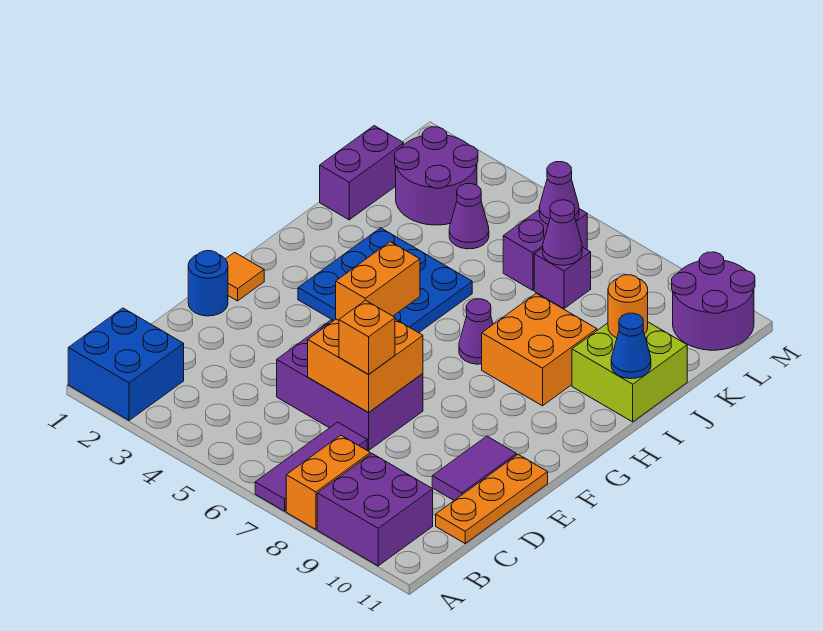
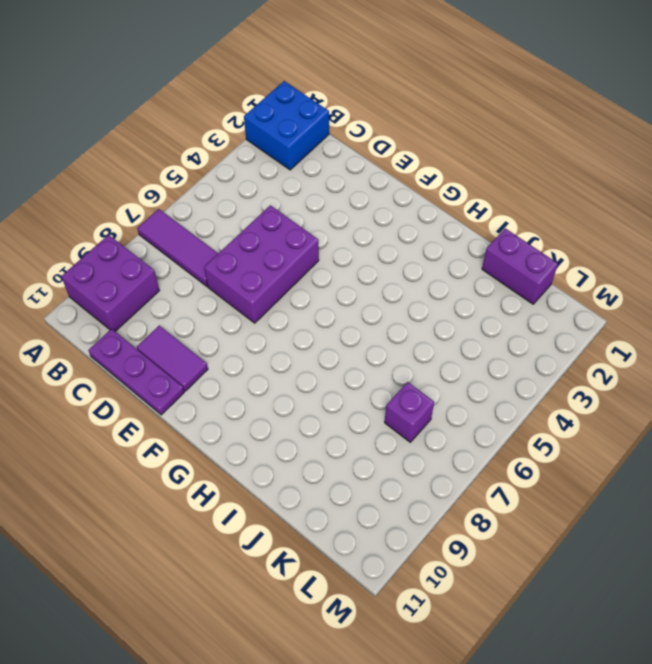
purple plate C11:E11 level 1 -> orange plate C11:E11 level 1
none -> orange brick A8:B8 level 1
none -> blue round brick E1 level 1
none -> orange tile F1 level 1

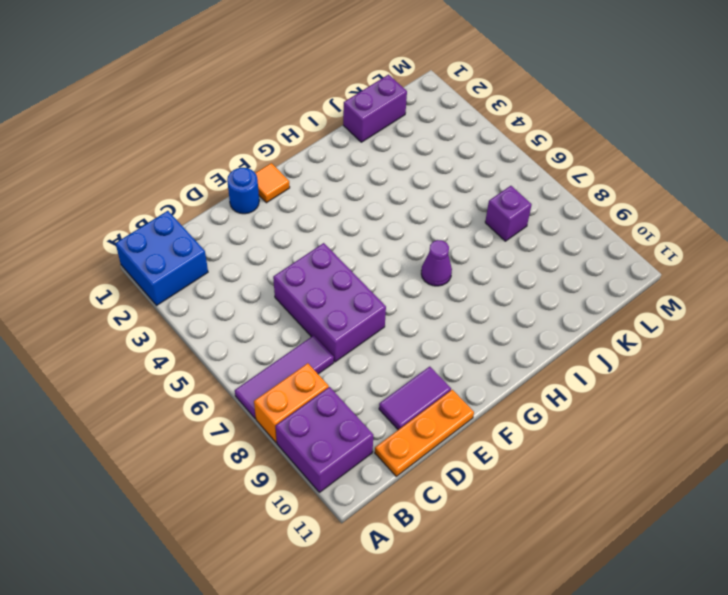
none -> blue plate G3:I5 level 1
none -> orange brick H8:I9 level 1
none -> lime brick I10:J11 level 1

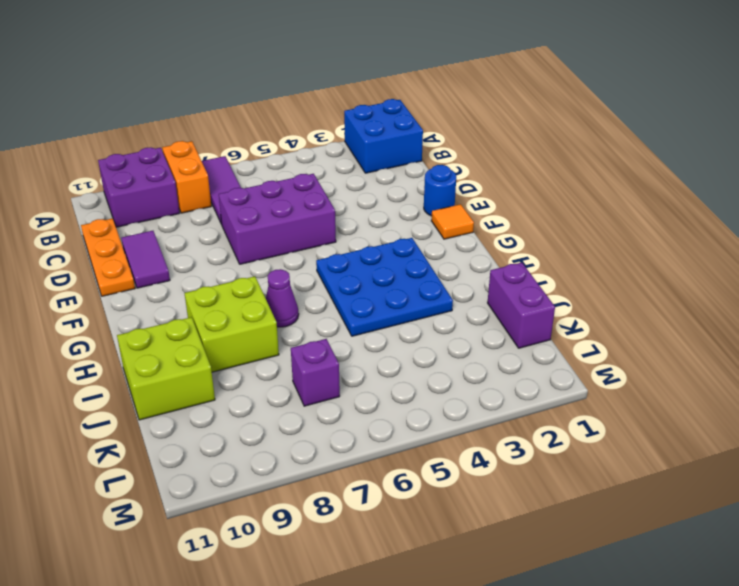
lime brick H8:I9 level 1 -> orange brick H8:I9 level 1
none -> purple round brick K2:L3 level 1
none -> purple cone K4 level 1
none -> purple brick K6:L6 level 1

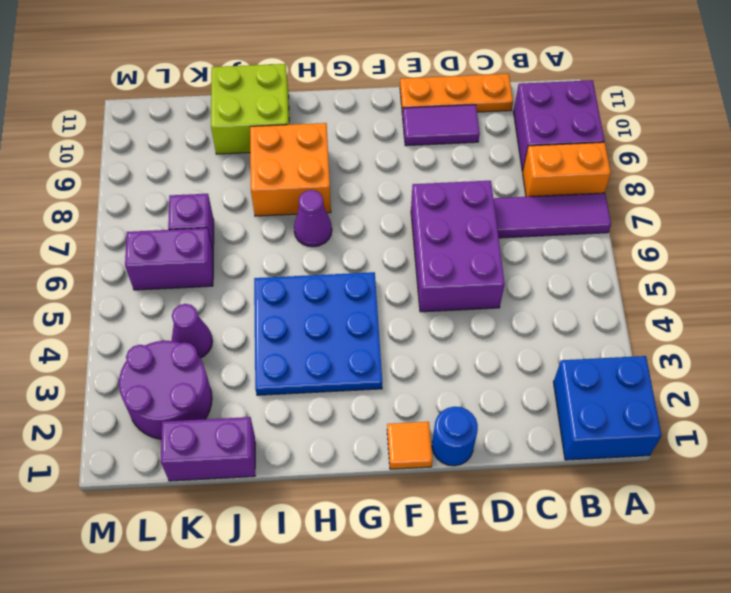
none -> purple round brick L10:M11 level 1
none -> orange brick D6:E7 level 2
none -> blue cone I11 level 2

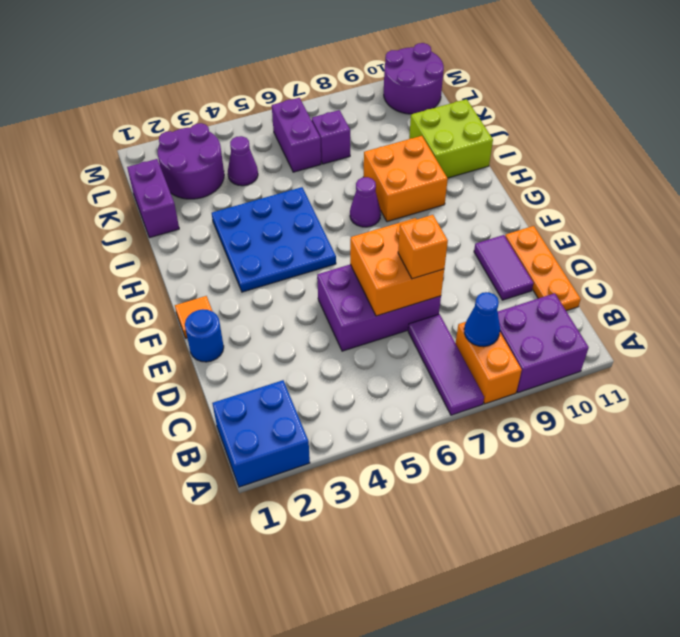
blue cone B8 level 2 -> blue cone I11 level 2
none -> orange round brick J10 level 2
none -> purple cone K7 level 2
none -> purple cone L6 level 2

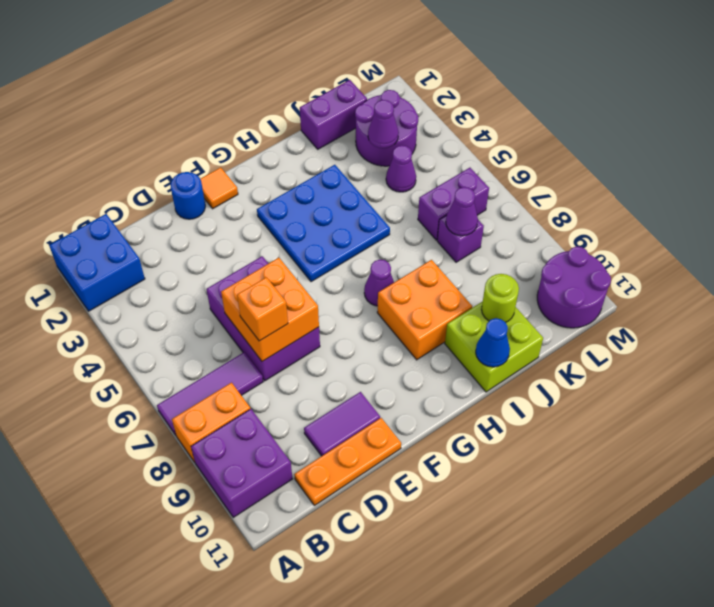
lime round brick J10 level 2 -> orange round brick J10 level 2
purple cone K3 level 2 -> purple cone L6 level 2
none -> orange brick E6:F6 level 3

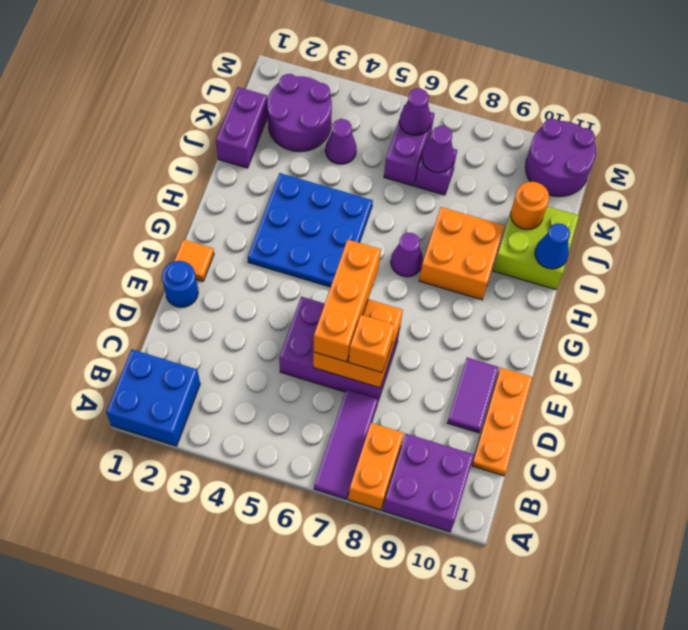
orange brick D6:F6 level 3 -> orange brick E6:F6 level 3

